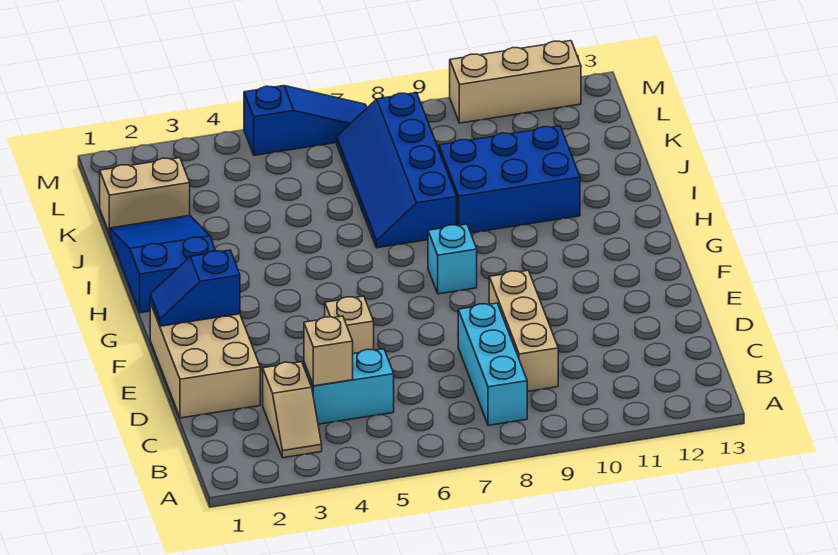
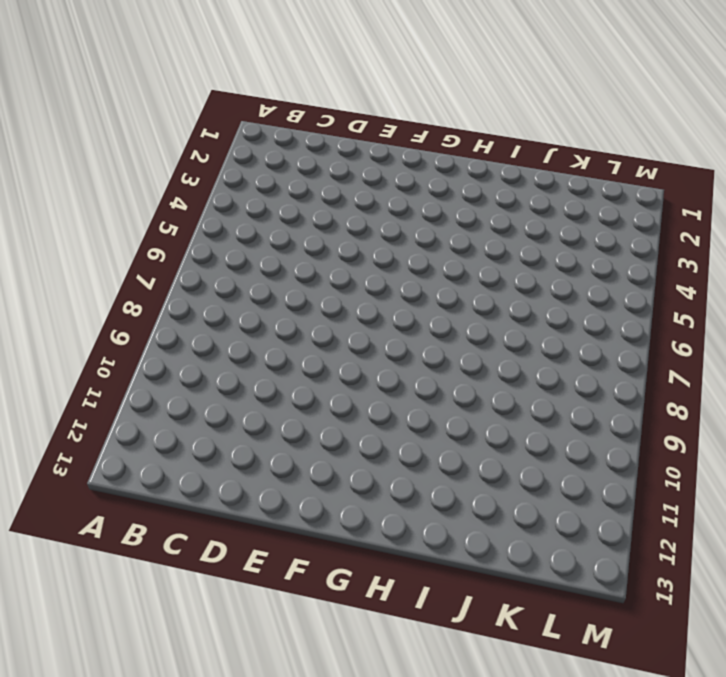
none -> tan slope B3:C3 level 1 top C
none -> cyan brick B8:D8 level 1
none -> cyan brick C4:C5 level 1

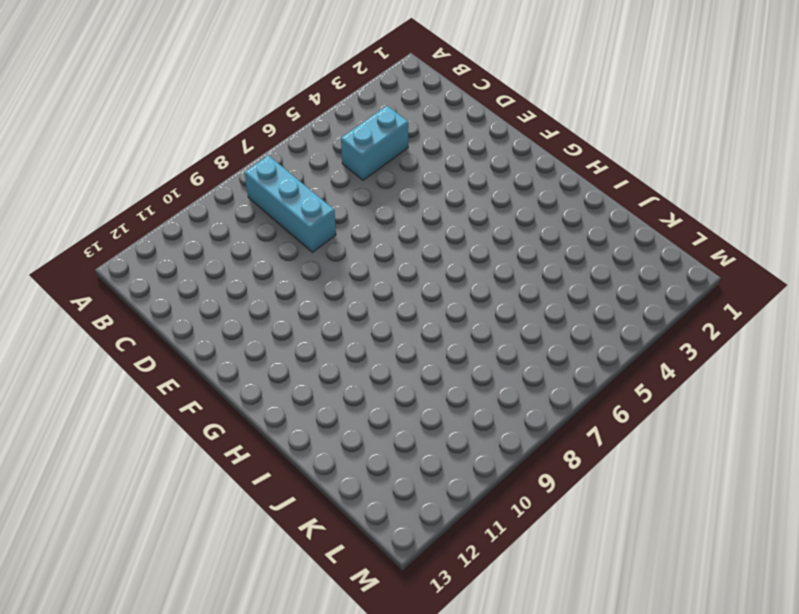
none -> tan slope B3:C3 level 1 top C
none -> tan brick C9:E9 level 1
none -> tan brick D1:F2 level 1

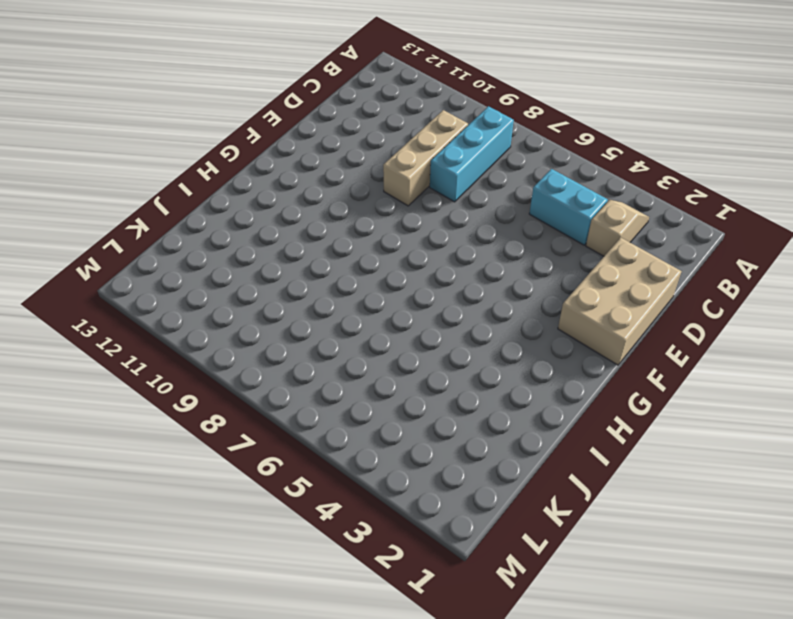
none -> tan brick E5 level 1
none -> cyan brick G8 level 1
none -> blue slope H1:J2 level 1 top H

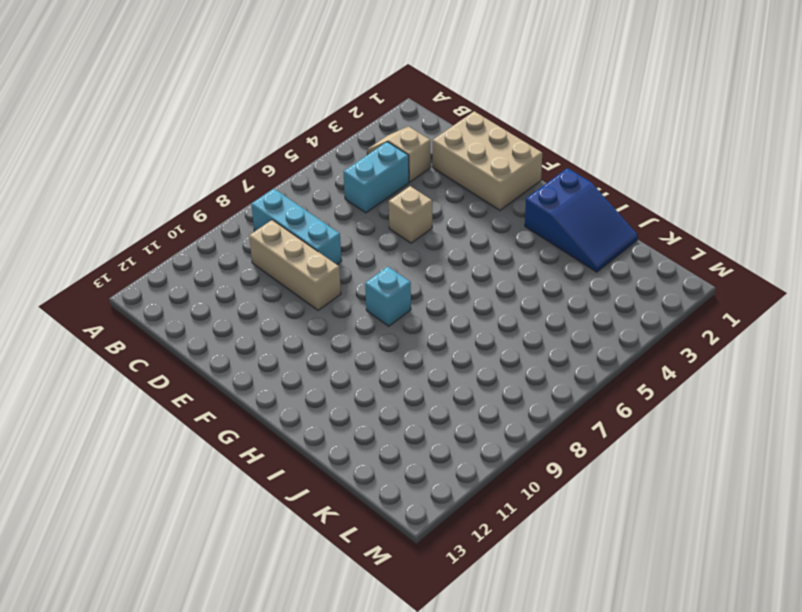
none -> blue slope I7:L8 level 1 top 8
none -> blue brick I9:J11 level 1
none -> tan brick K1:K2 level 1

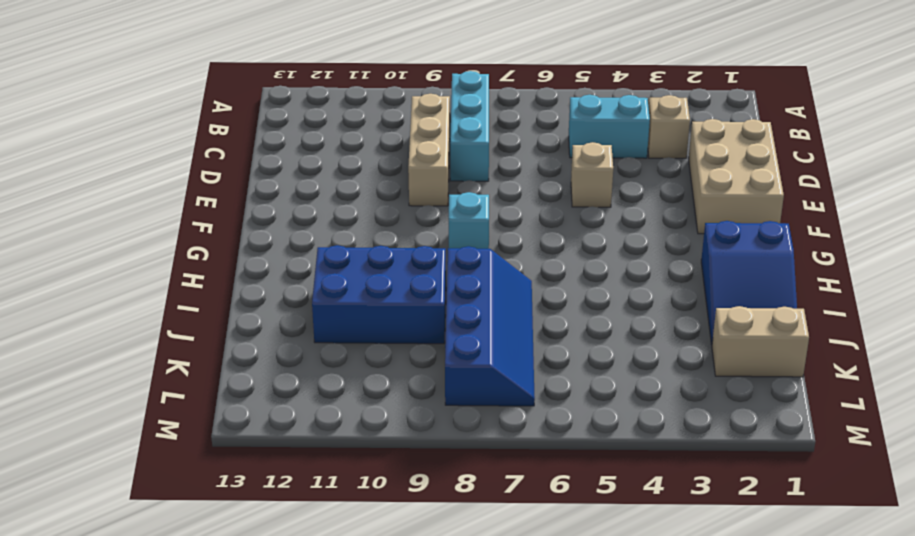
none -> blue slope M5:M7 level 1 top 5
none -> tan brick M10:M12 level 1
none -> tan brick C4 level 2

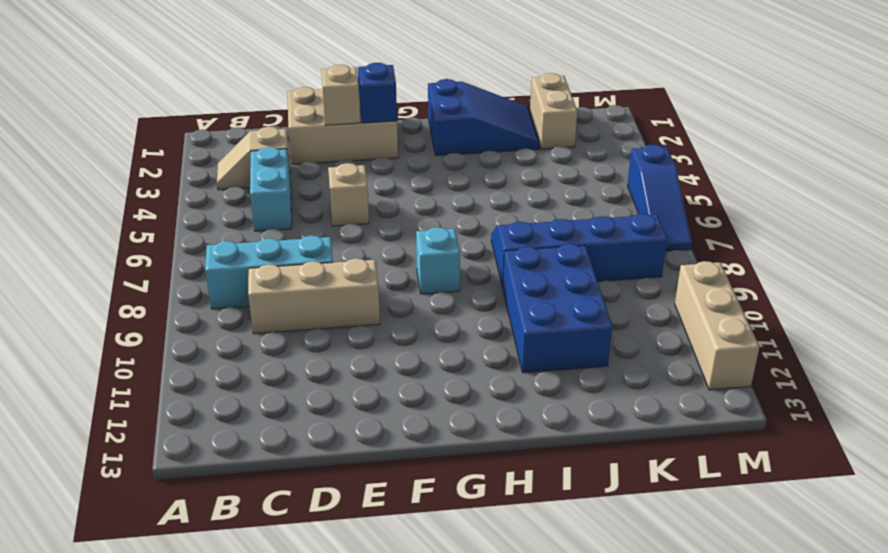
tan brick E2 level 2 -> tan brick C4 level 2

